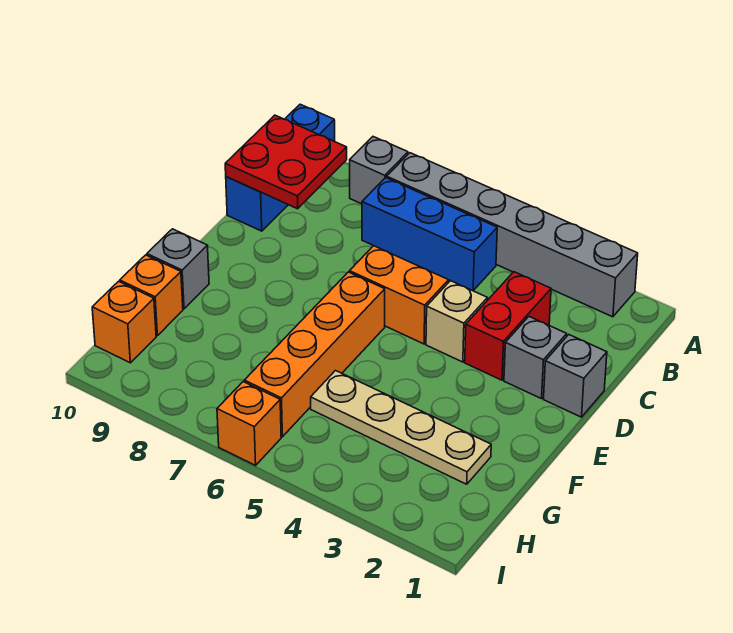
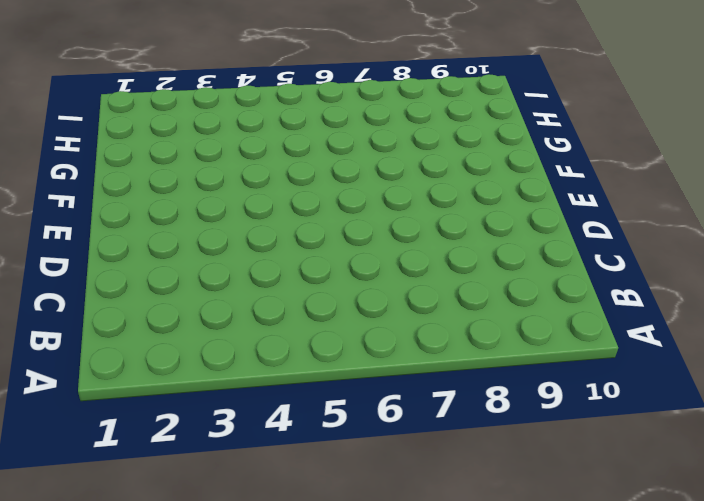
none -> grey brick A2:A7 level 1
none -> grey brick A8 level 1
none -> blue brick A10:C10 level 1

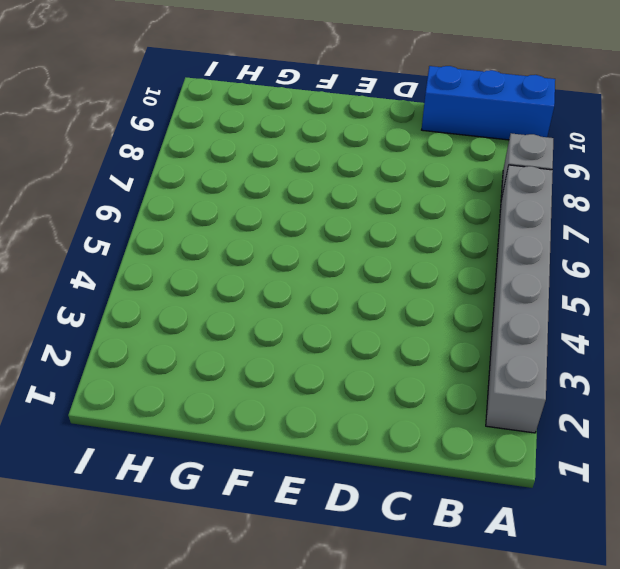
none -> blue brick B5:B7 level 1
none -> red brick C3:D3 level 1
none -> grey brick D1 level 1

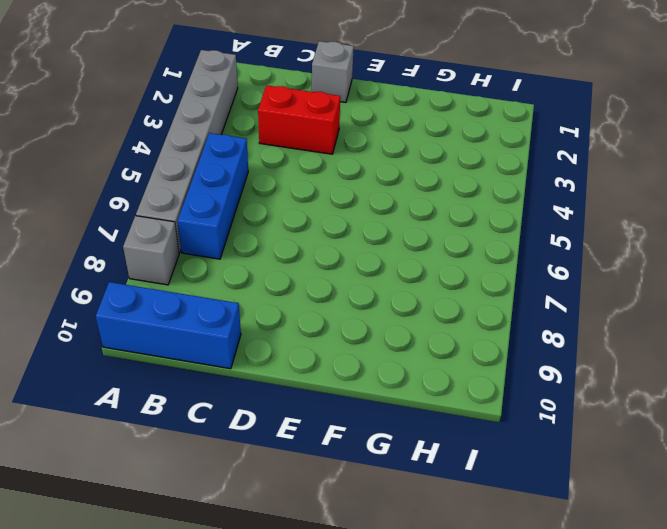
none -> grey brick D2 level 1
none -> tan brick D4 level 1
none -> orange brick D5:D6 level 1

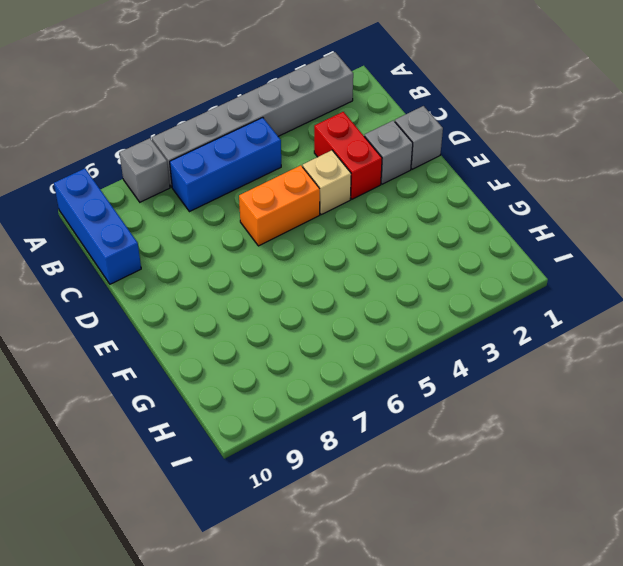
none -> orange brick E6:H6 level 1
none -> grey brick F10 level 1
none -> tan plate G2:G5 level 1

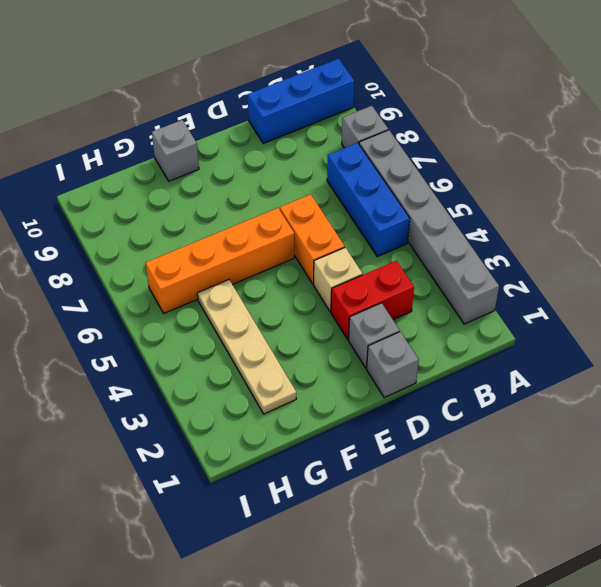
none -> orange brick G10 level 1
none -> orange brick H10 level 1
none -> orange brick I6 level 1

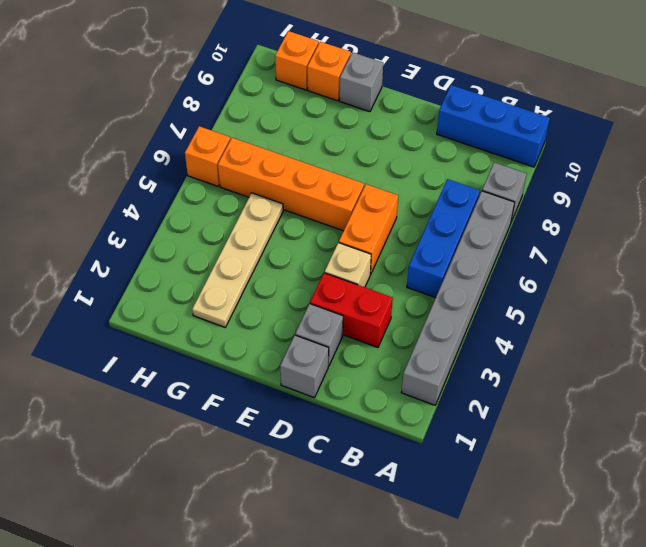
none -> red plate B9:C10 level 2

